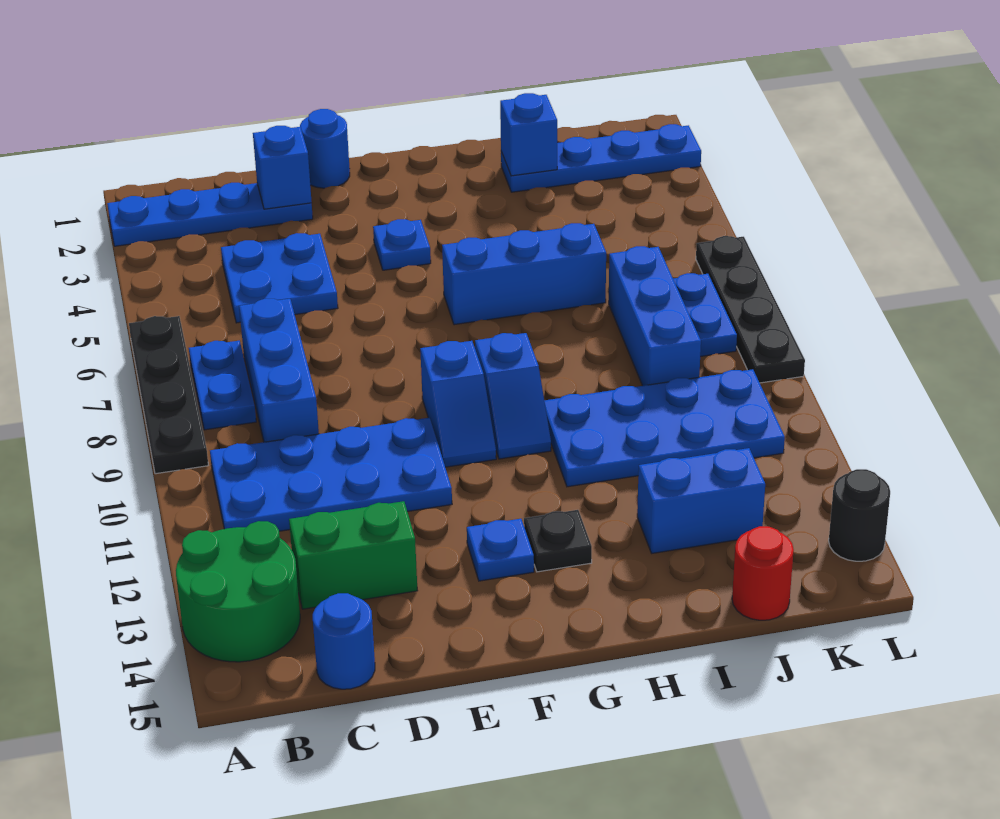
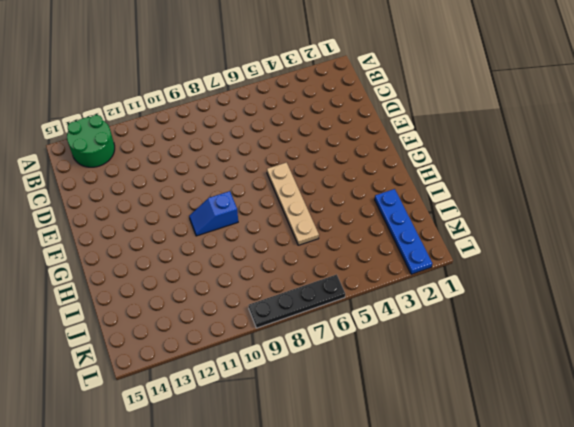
tan plate F6:I6 level 1 -> blue brick G6:I6 level 1
none -> blue plate A2:D2 level 1
none -> black plate A6:A9 level 1
none -> blue plate B7:B8 level 1

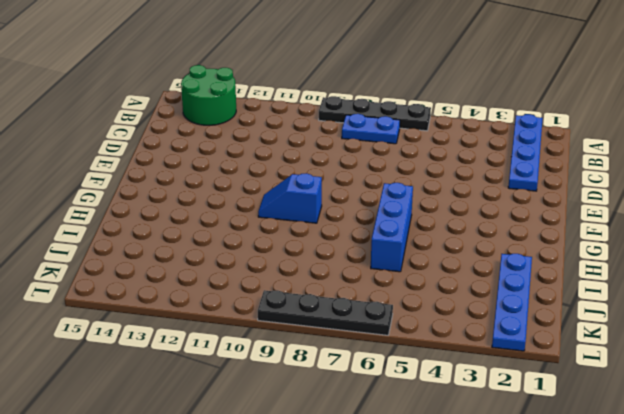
none -> blue plate B10:E11 level 1
none -> blue plate C4:D5 level 1
none -> blue brick C7:C9 level 1

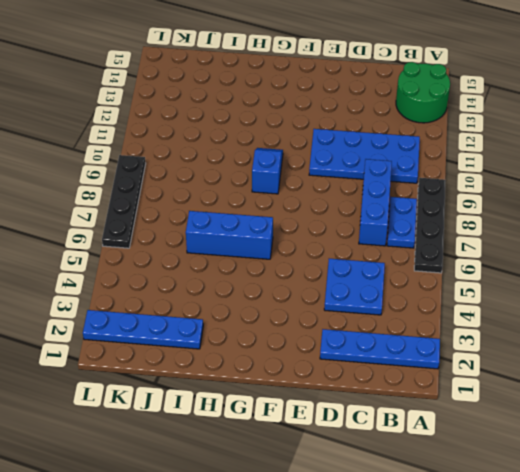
none -> green brick C13:D13 level 1
none -> blue round brick C15 level 1
none -> blue round brick E1 level 1

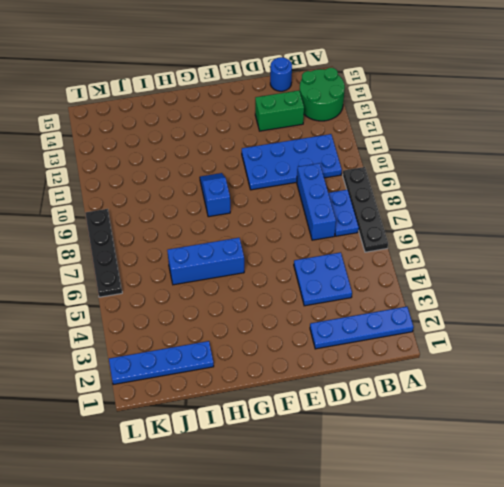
none -> blue round brick E1 level 1
none -> blue plate F4 level 1
none -> blue slope F9:F10 level 1 top 9

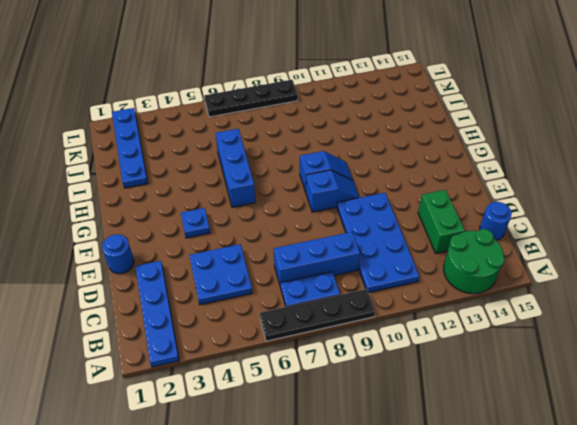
none -> blue plate F13 level 1
none -> black plate G13 level 1
none -> blue plate H10:K11 level 1

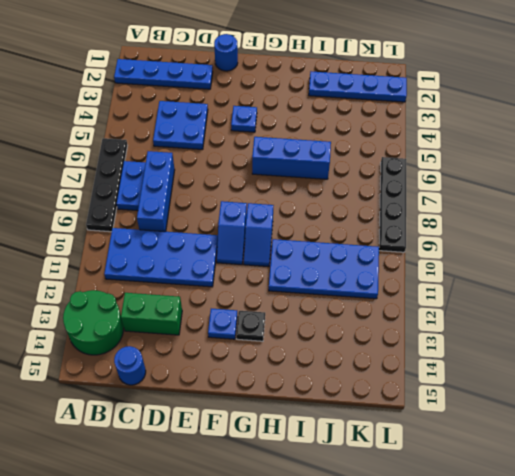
none -> blue brick I13:J13 level 1
none -> blue brick J7:J9 level 1
none -> red round brick J15 level 1

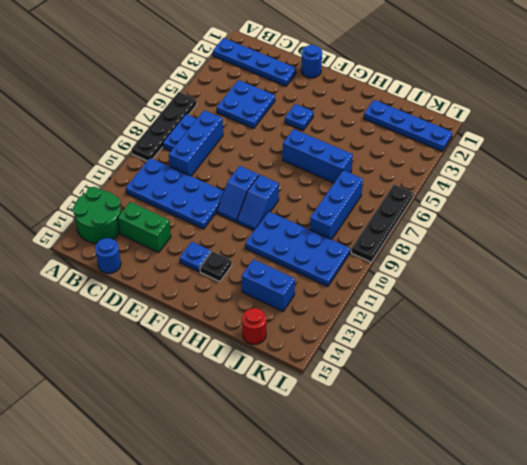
none -> blue plate K7:K8 level 1
none -> black round brick L14 level 1
none -> blue brick D2 level 2

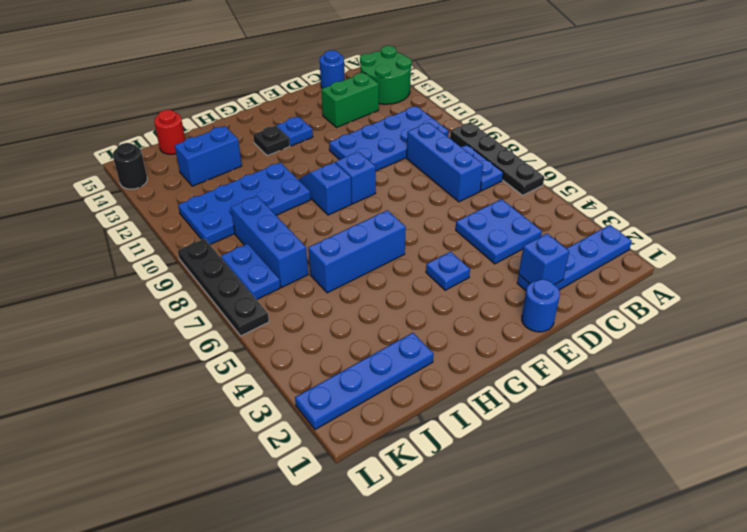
none -> blue brick I2 level 2

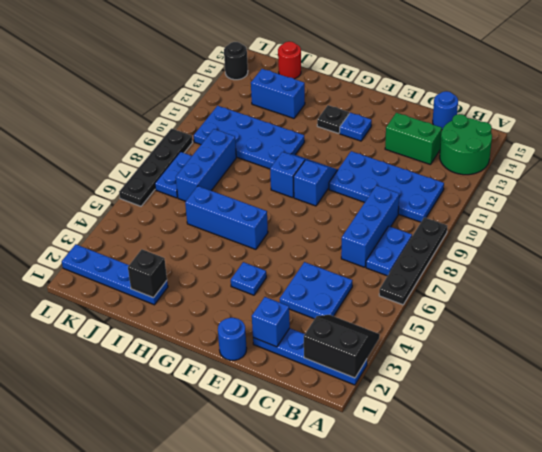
black slope A2:B3 level 2 top 2 -> none
black brick I2 level 2 -> blue brick I2 level 2

